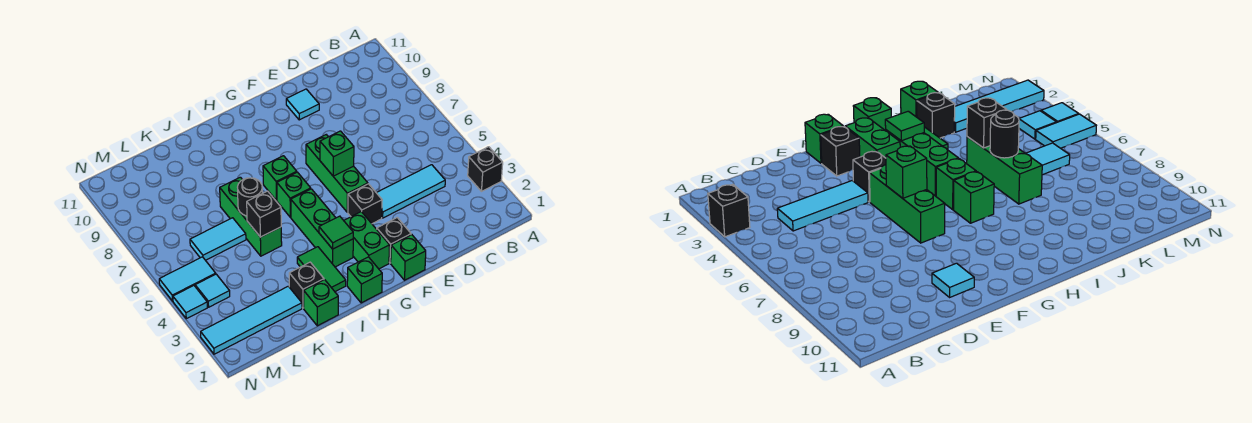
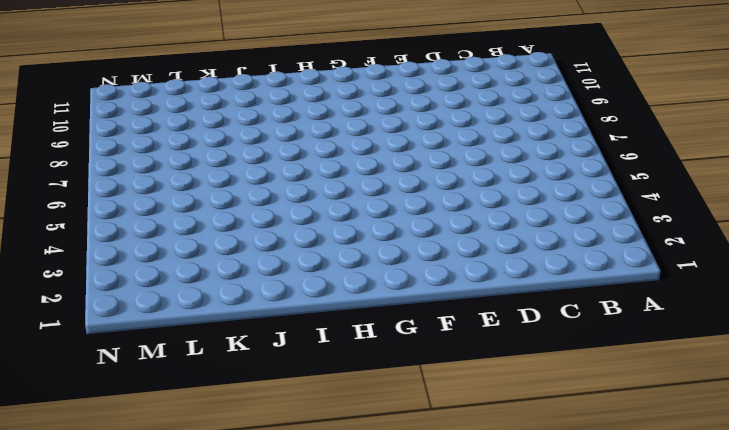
none -> black brick A3 level 1
none -> cyan tile C4:E4 level 1
none -> cyan tile E10 level 1

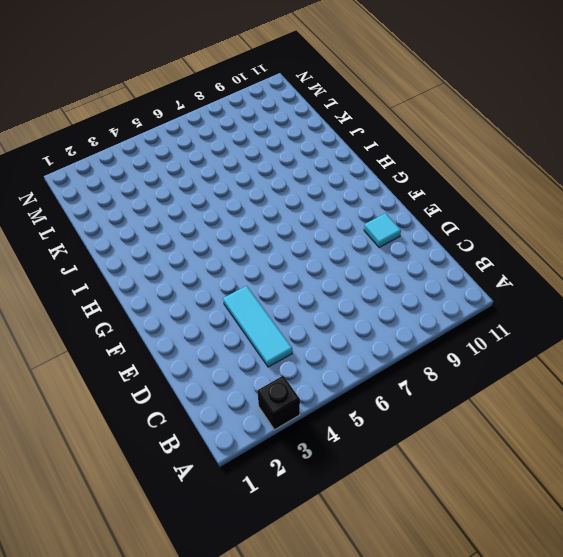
none -> green brick F1 level 1
none -> black brick F2 level 1
none -> black brick F4 level 1

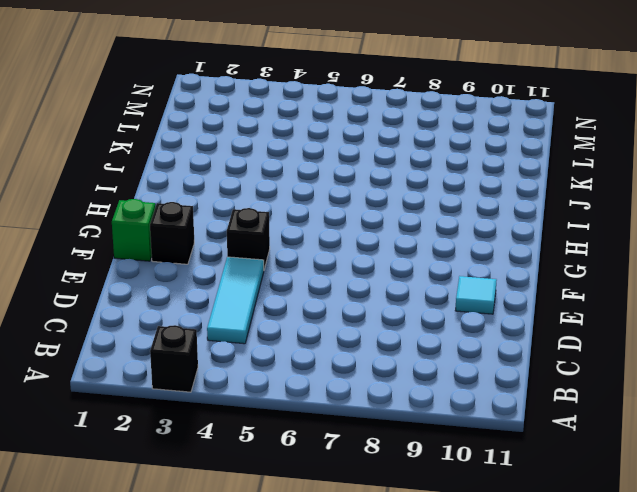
none -> green brick F5:F7 level 1
none -> green brick G2:G3 level 1
none -> green brick H1 level 1

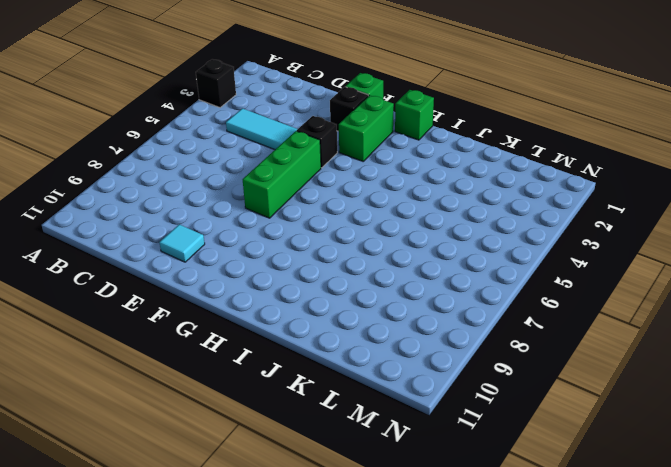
none -> green brick H3:H5 level 1
none -> green brick H6 level 1
none -> green brick H7 level 1

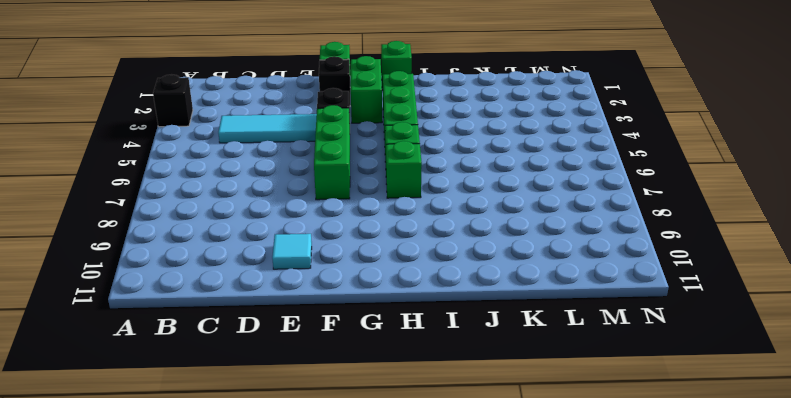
none -> green tile I2:I3 level 1
none -> green brick J1 level 1
none -> black brick J2 level 1

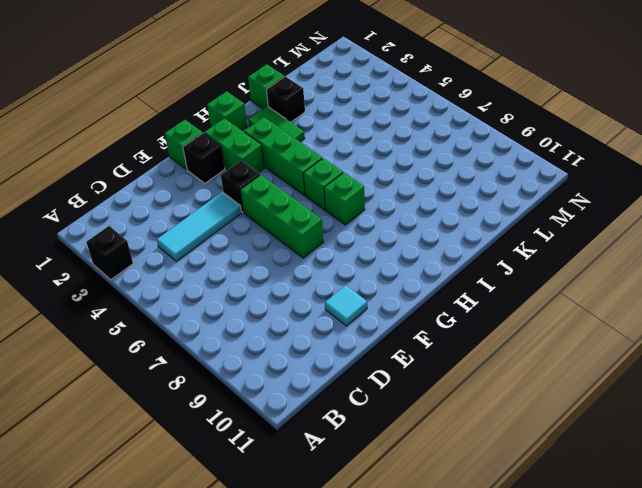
none -> green brick J5:J7 level 1
none -> cyan tile K2:N2 level 1
none -> cyan tile K6:L6 level 1

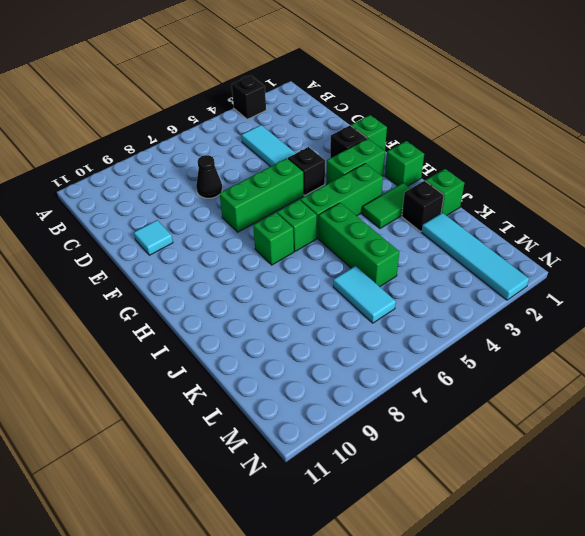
black cone D7 level 1 -> none
green brick I5:K5 level 1 -> green brick J5:J7 level 1
none -> cyan tile M4 level 1
none -> cyan tile M5:N5 level 1
none -> cyan tile N4 level 1

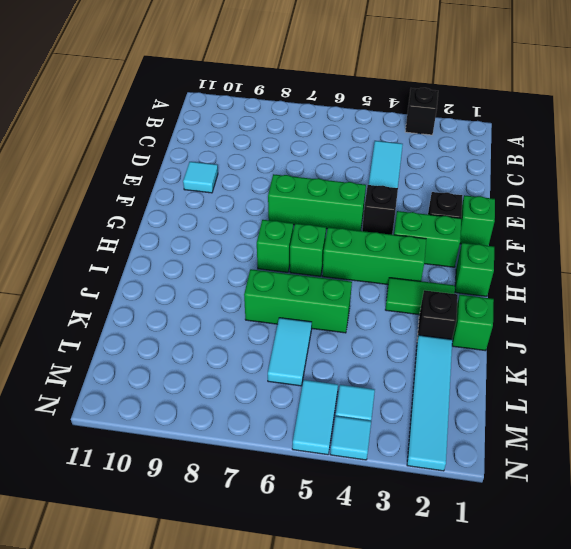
none -> green brick F6 level 2
none -> green tile H3 level 2
none -> black brick J5 level 2

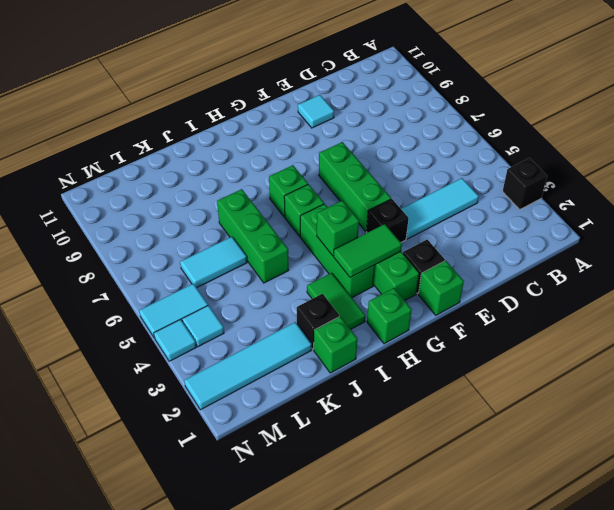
green tile G3:H3 level 2 -> green tile H3 level 2
green brick H4 level 2 -> green brick F6 level 2
none -> black brick J5 level 2
none -> black round brick J6 level 2

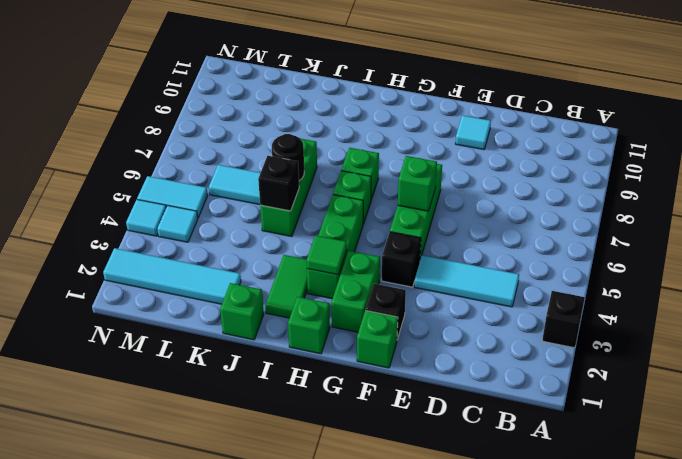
none -> black brick J2 level 1

